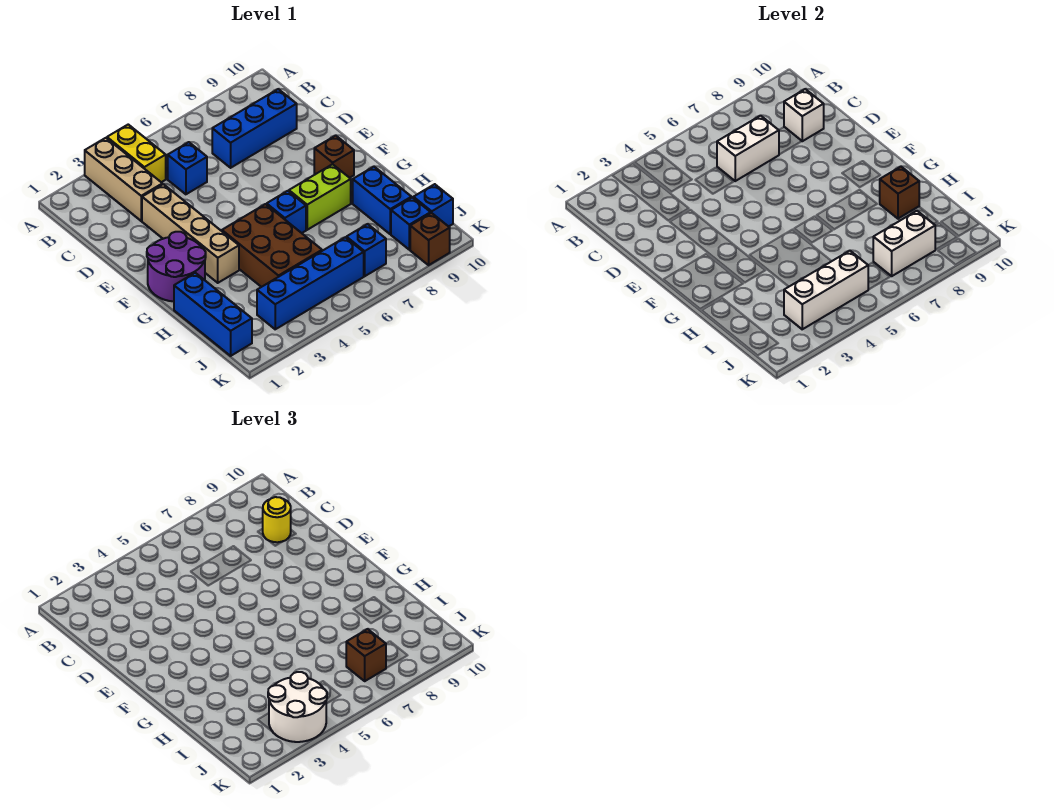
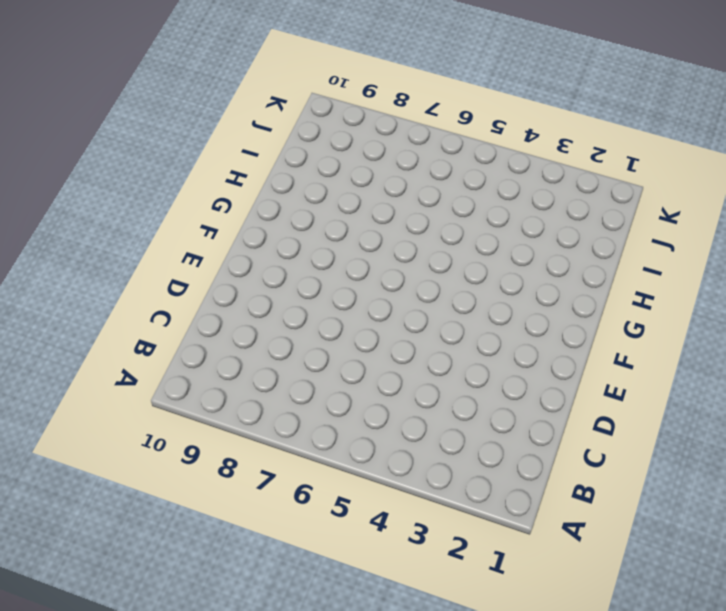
none -> tan brick A3:C3 level 1
none -> yellow brick A4:B4 level 1
none -> blue brick C5 level 1

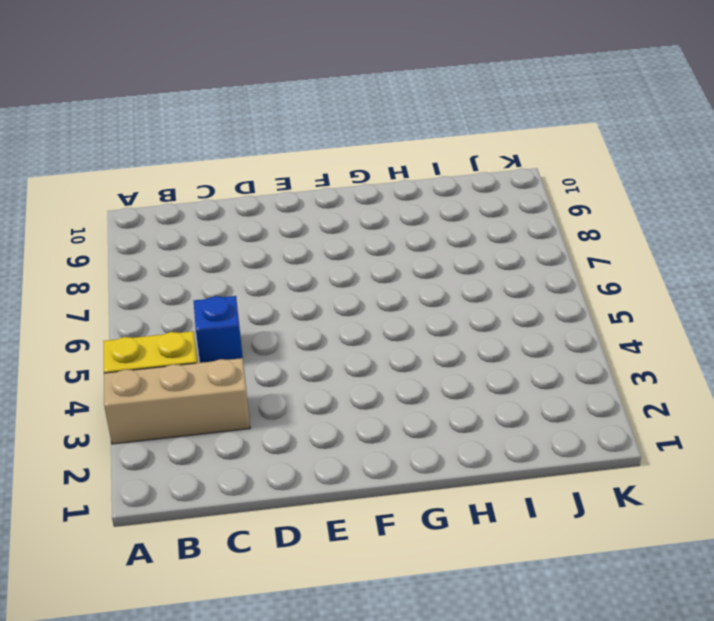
none -> blue brick C7:C9 level 1
none -> tan brick D3:G3 level 1
none -> purple round brick F1:G2 level 1

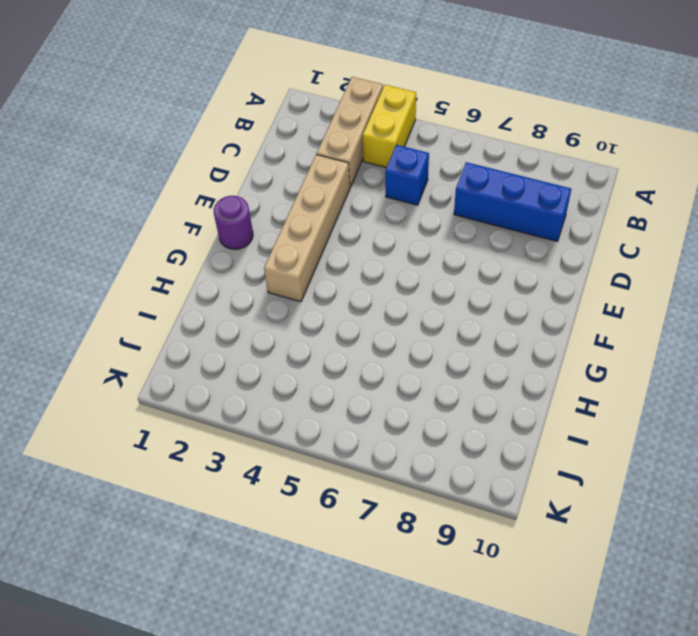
purple round brick F1 level 1 -> purple round brick F1:G2 level 1
none -> brown brick F9 level 1
none -> brown brick G4:I5 level 1
none -> blue brick G6 level 1

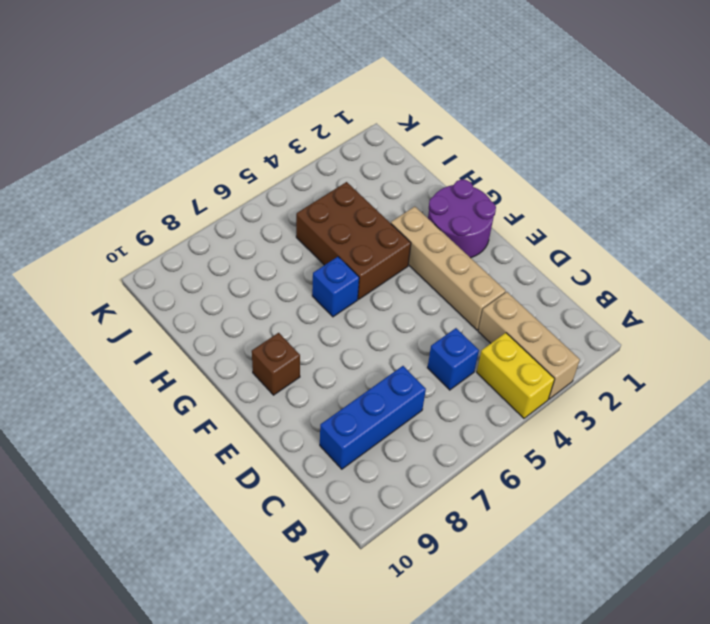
none -> lime brick G7:G8 level 1
none -> blue brick H1:J1 level 1
none -> blue brick H9:I9 level 1

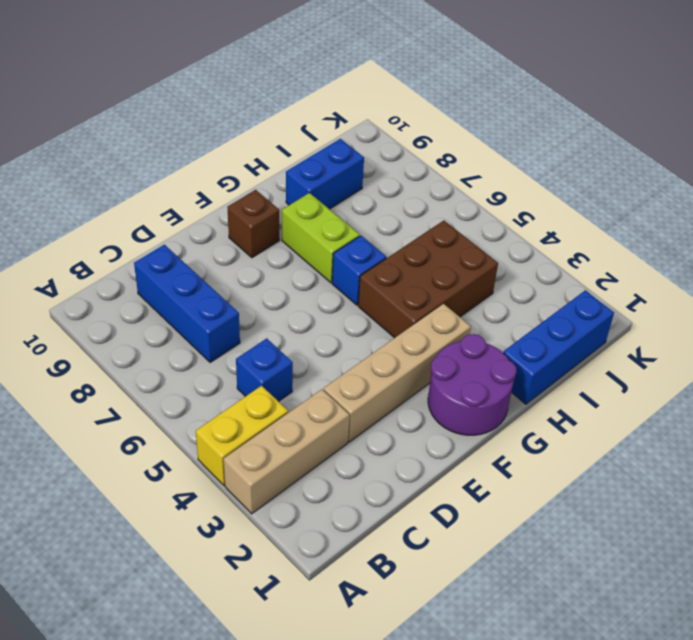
none -> blue brick J3:J6 level 1
none -> blue brick J7 level 1
none -> blue brick J9 level 1

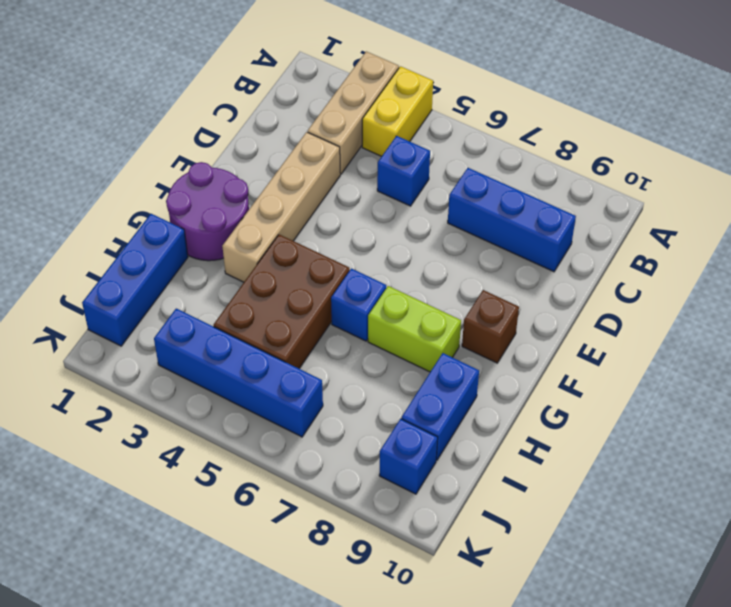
none -> blue brick J7 level 1
none -> blue brick J10 level 1
none -> brown brick K9 level 1

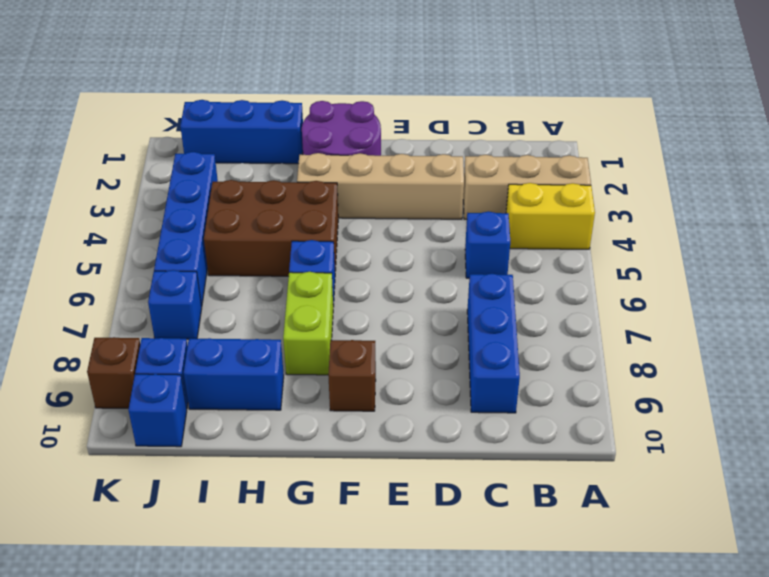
none -> white brick C6:C7 level 2
none -> white brick C9 level 2
none -> brown brick H9 level 2

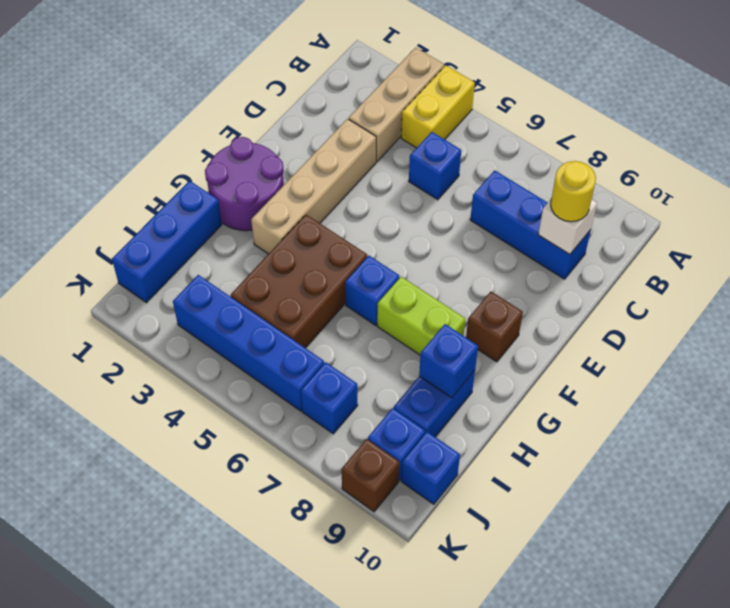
blue brick H9 level 2 -> brown brick H9 level 2
none -> white brick C6:C7 level 2
none -> white brick J3:J5 level 2
none -> white brick J7:J8 level 2

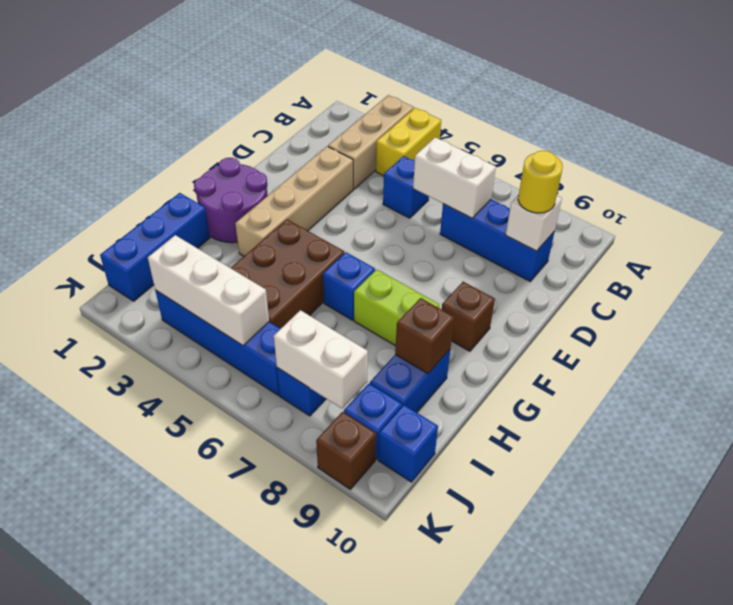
none -> white round brick J3:K4 level 3
none -> brown brick J7 level 3

